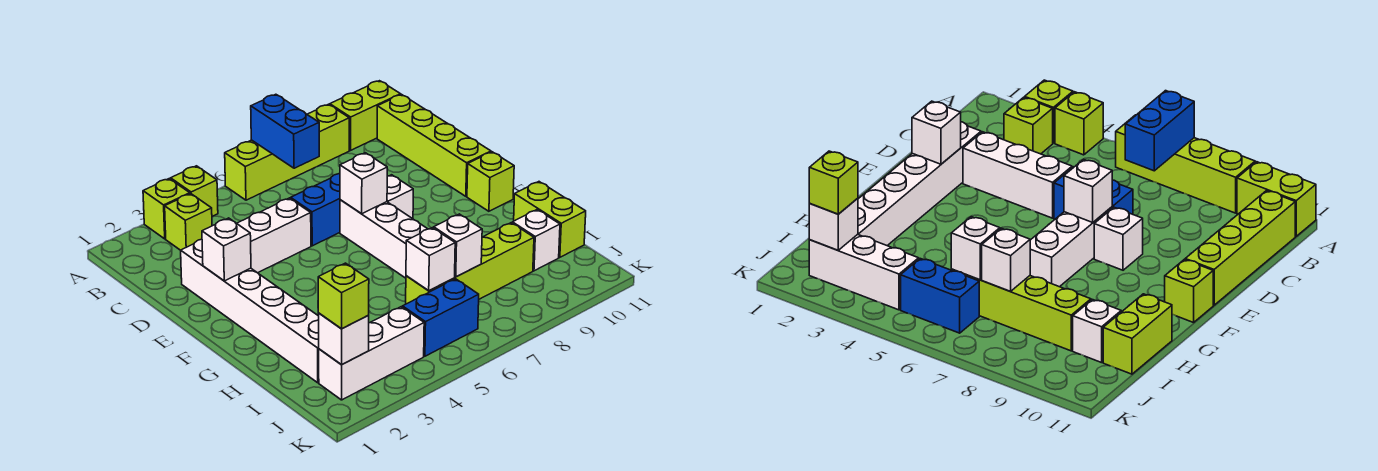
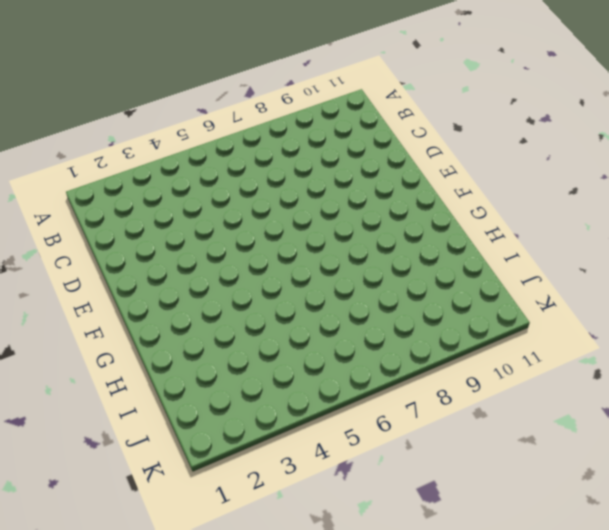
none -> lime brick A3 level 1
none -> lime brick A4 level 1
none -> lime brick A6:A9 level 1

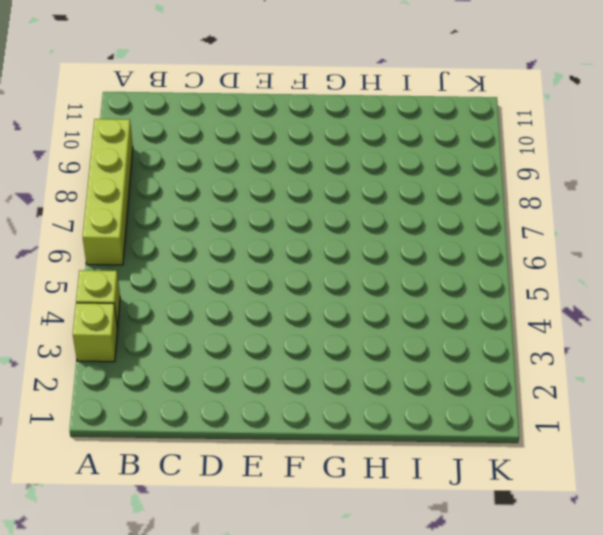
none -> lime brick A10:A11 level 1
none -> lime brick B3 level 1
none -> lime brick B11:E11 level 1

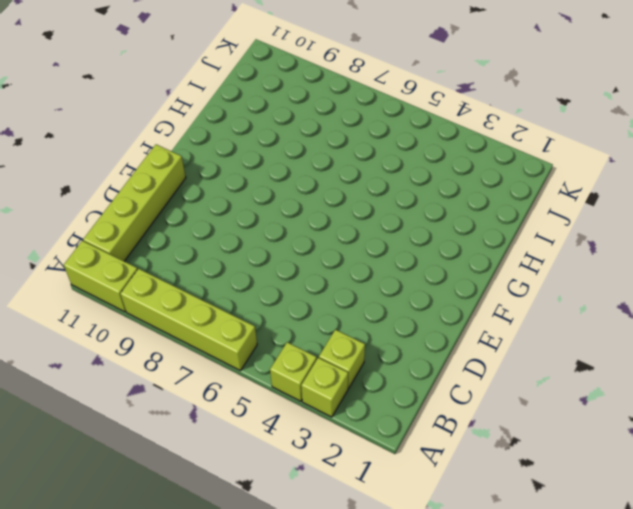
none -> white brick D2:I2 level 1
none -> white brick D3:D5 level 1
none -> blue brick D6:D7 level 1

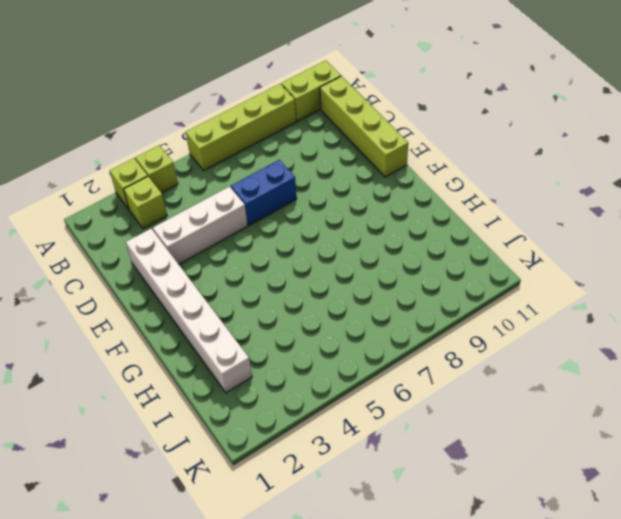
none -> white brick E7:G7 level 1
none -> white brick E8 level 1
none -> lime brick F11 level 1

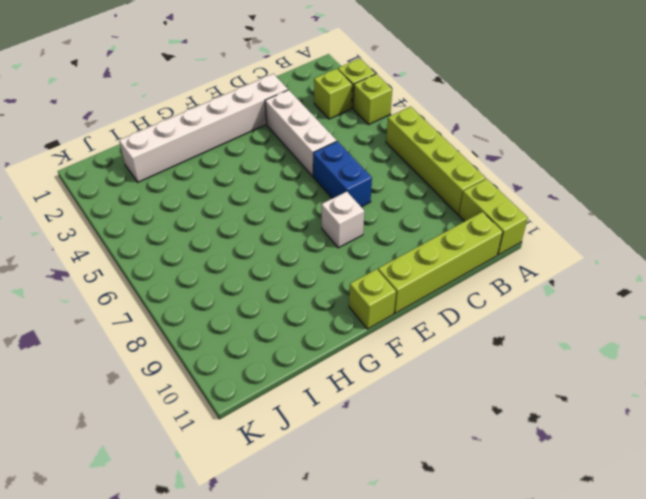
none -> white brick E7:G7 level 1
none -> lime brick H11:I11 level 1
none -> lime brick I6:I9 level 1

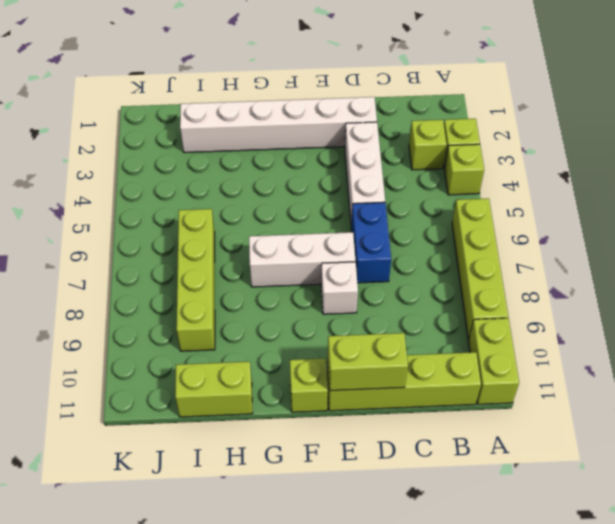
lime brick D11:E11 level 2 -> none
none -> white brick I10 level 1
none -> white brick J2:J4 level 1
none -> blue brick J5:J6 level 1

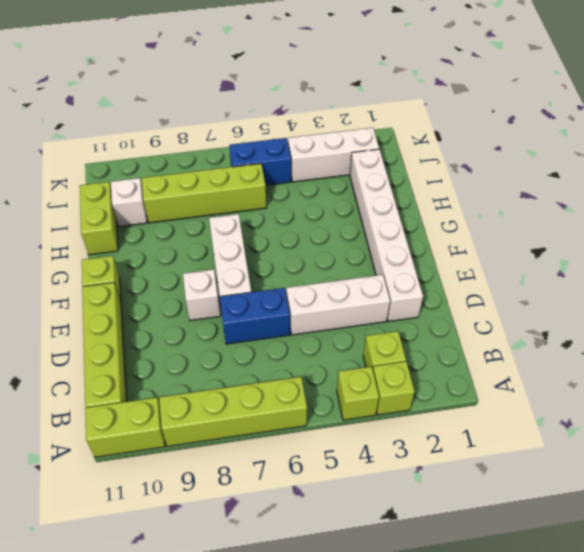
none -> blue brick A7:B7 level 2
none -> white brick E2 level 2
none -> white brick E7 level 2

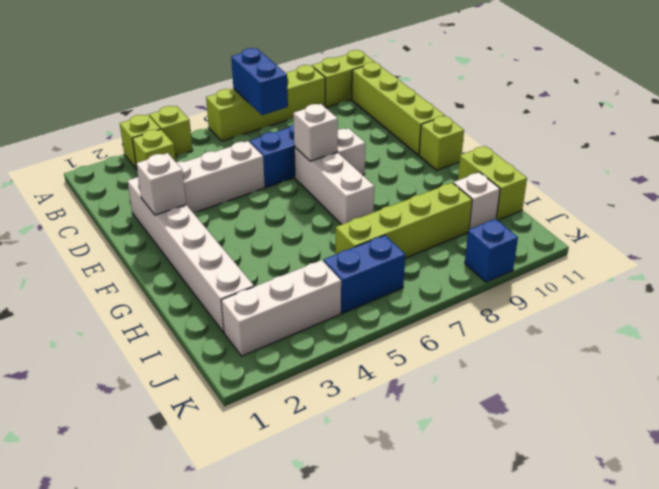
blue brick K9 level 1 -> none
none -> white brick I6 level 2
none -> white brick I7 level 2
none -> white brick J2 level 2

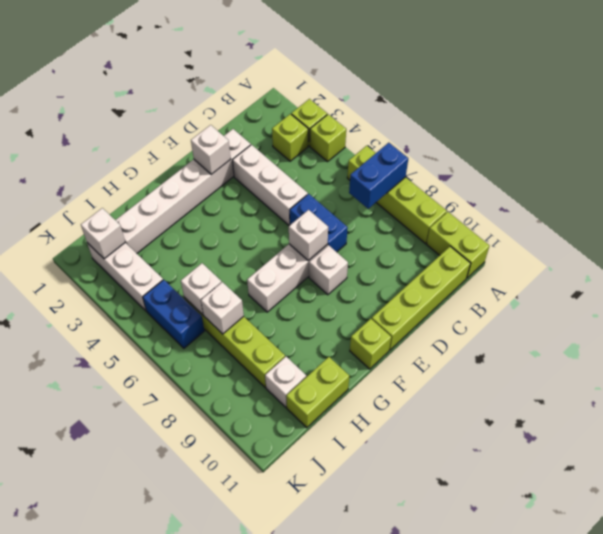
none -> lime brick J2 level 3

